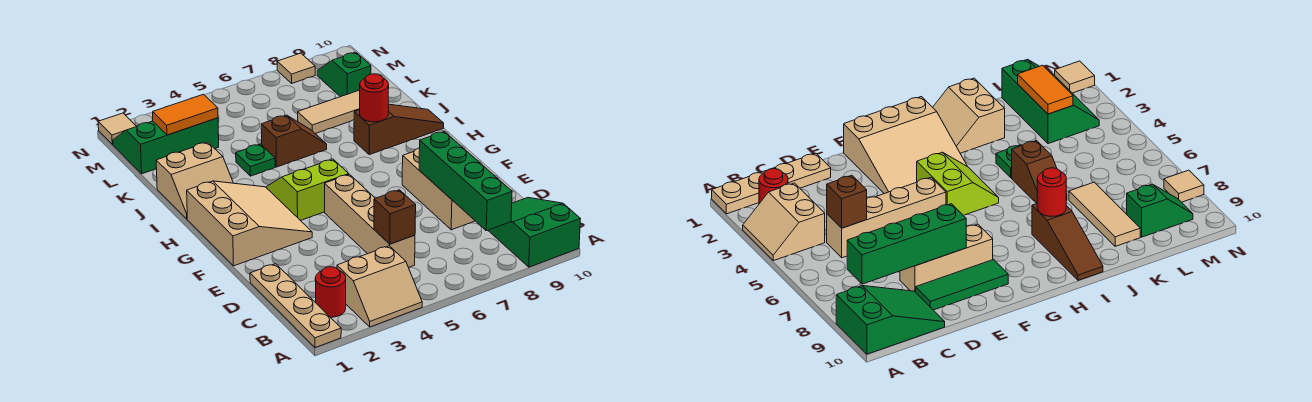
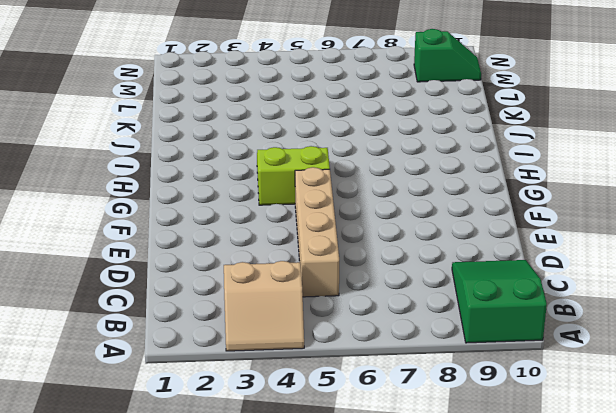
green slope M9:M10 level 1 top 9 -> green slope L9:M9 level 1 top L
none -> tan plate A1:D1 level 1
none -> red round brick B2 level 1
none -> tan brick D8:F8 level 1

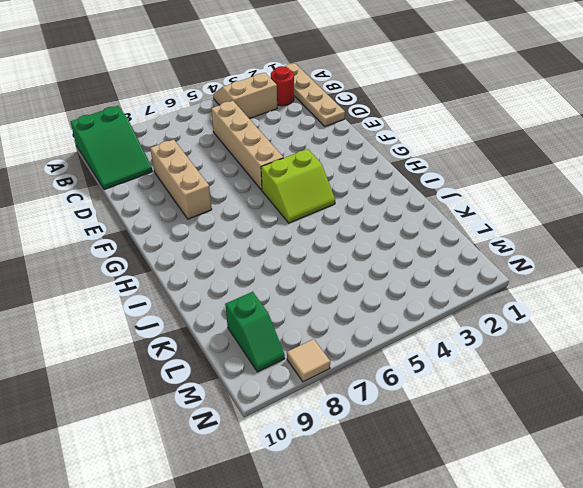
none -> green tile D9:F9 level 1
none -> tan slope F1:H3 level 1 top 1
none -> tan slope I1:J2 level 1 top J

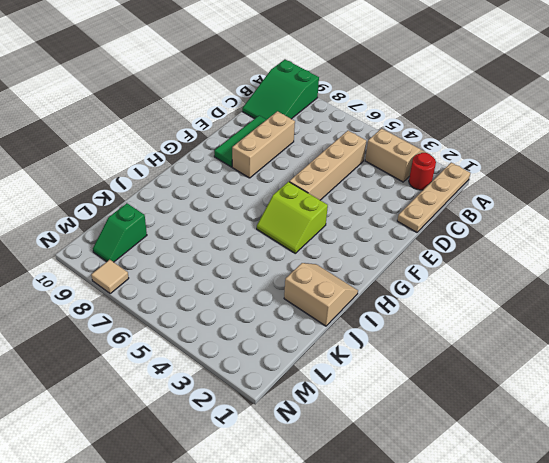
none -> tan slope F1:H3 level 1 top 1
none -> brown slope I8:I10 level 1 top 8
none -> green plate J4 level 1

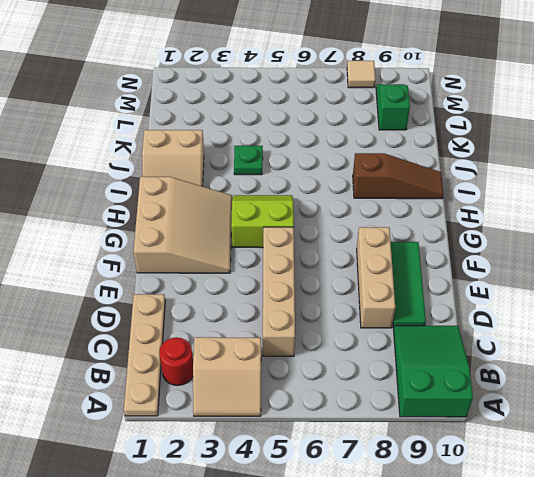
none -> brown slope J5:J6 level 1 top 5
none -> tan tile K7:K9 level 1
none -> green slope L1:M3 level 1 top L

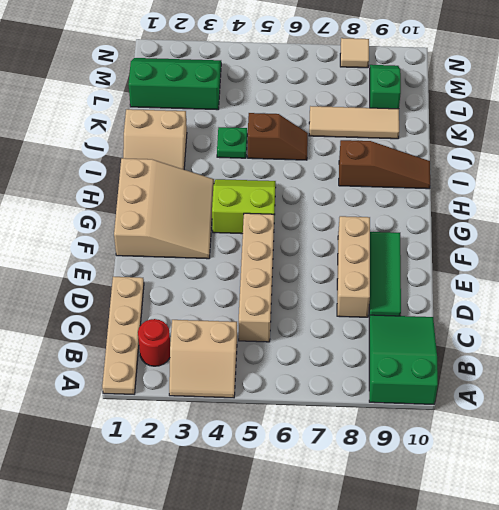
none -> tan tile N1 level 1
none -> green brick B8:E8 level 2
none -> brown brick C5 level 2

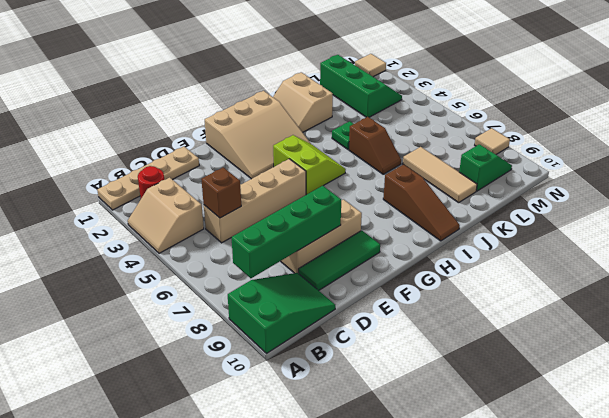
none -> red round brick I8 level 2
none -> orange tile L2:L3 level 2

